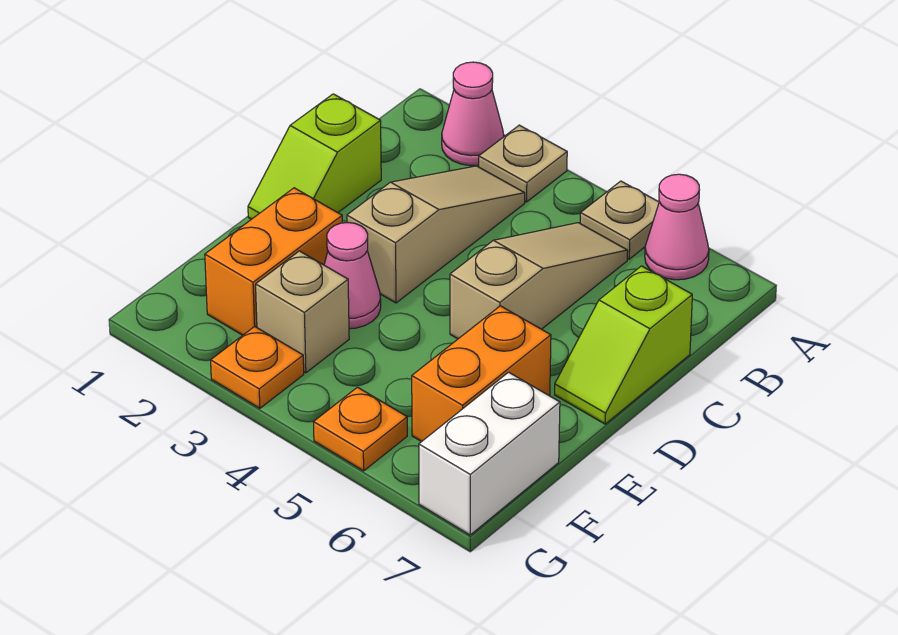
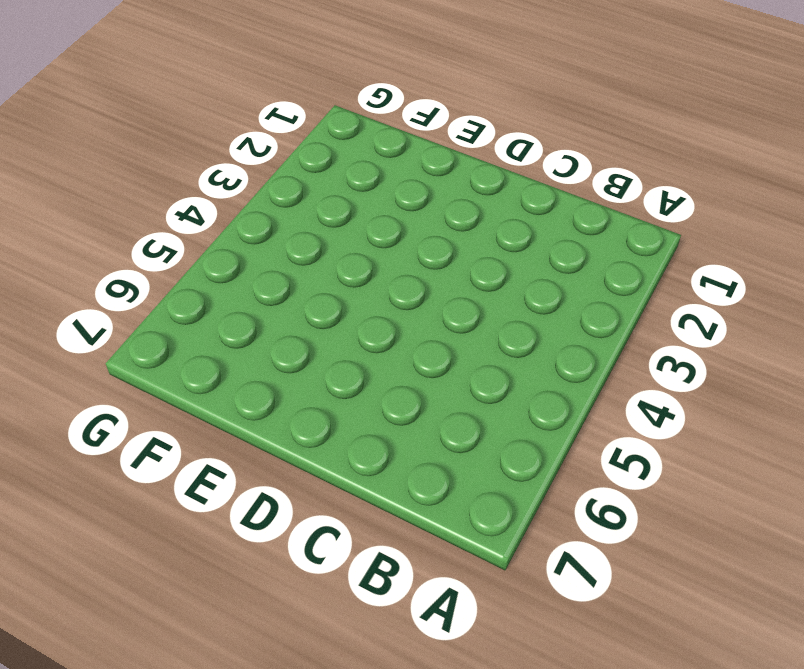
none -> pink cone A2 level 1
none -> tan plate A3 level 1
none -> tan plate A5 level 1

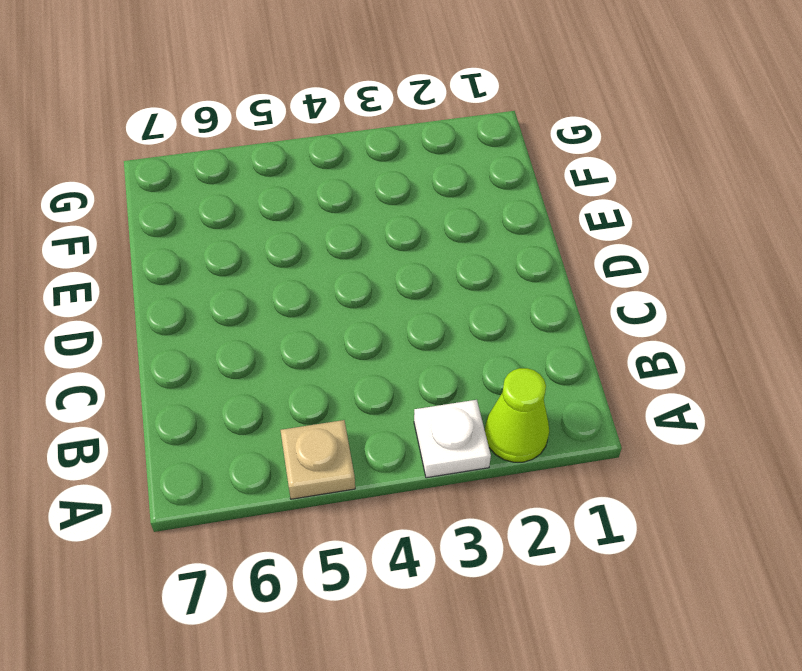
lime cone A2 level 1 -> pink cone A2 level 1
white plate A3 level 1 -> tan plate A3 level 1
none -> pink cone A6 level 1
none -> tan slope B3:D3 level 1 top D
none -> tan slope B5:D5 level 1 top D

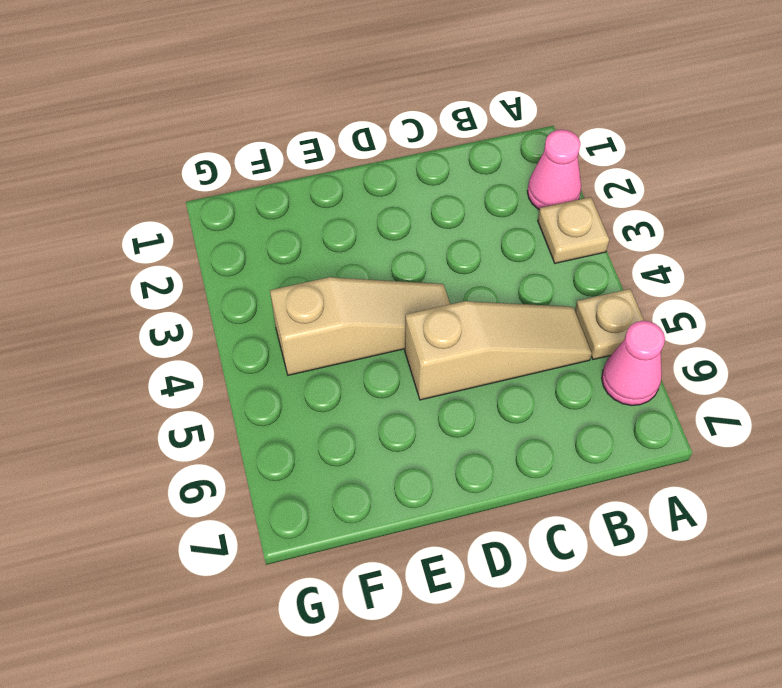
tan slope D4:F4 level 1 top F -> tan slope B3:D3 level 1 top D
none -> lime slope C1:D1 level 1 top C
none -> lime slope C7:D7 level 1 top C
none -> orange brick E2:F2 level 1

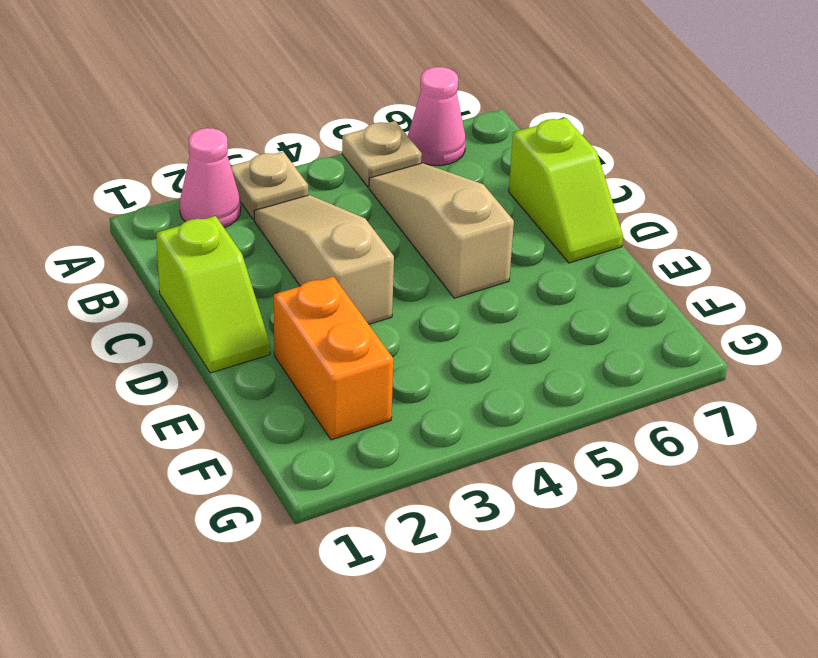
none -> pink cone E3 level 1
none -> orange brick E6:F6 level 1
none -> tan brick F3 level 1

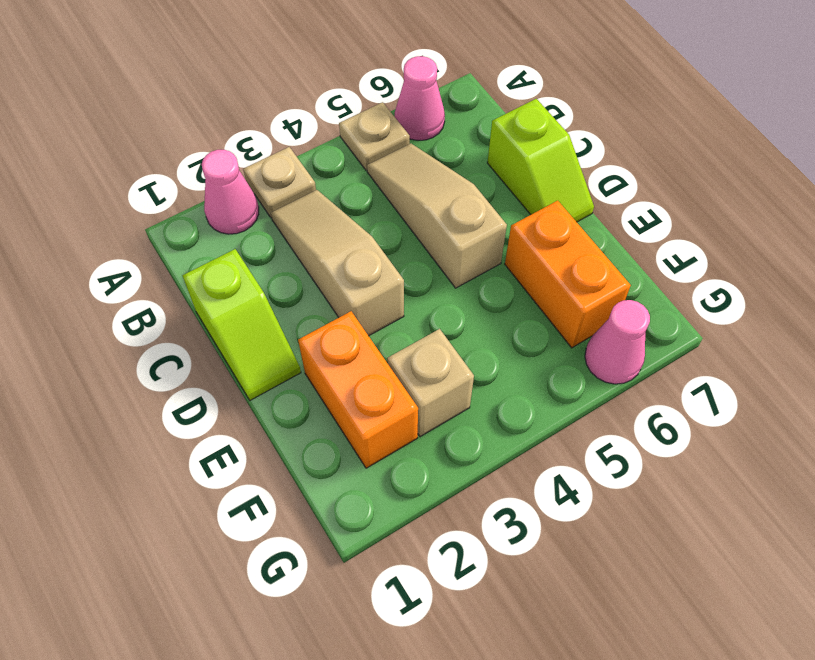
pink cone G6 level 1 -> pink cone E3 level 1
none -> white brick F7:G7 level 1
none -> orange plate G3 level 1
none -> orange plate G5 level 1

